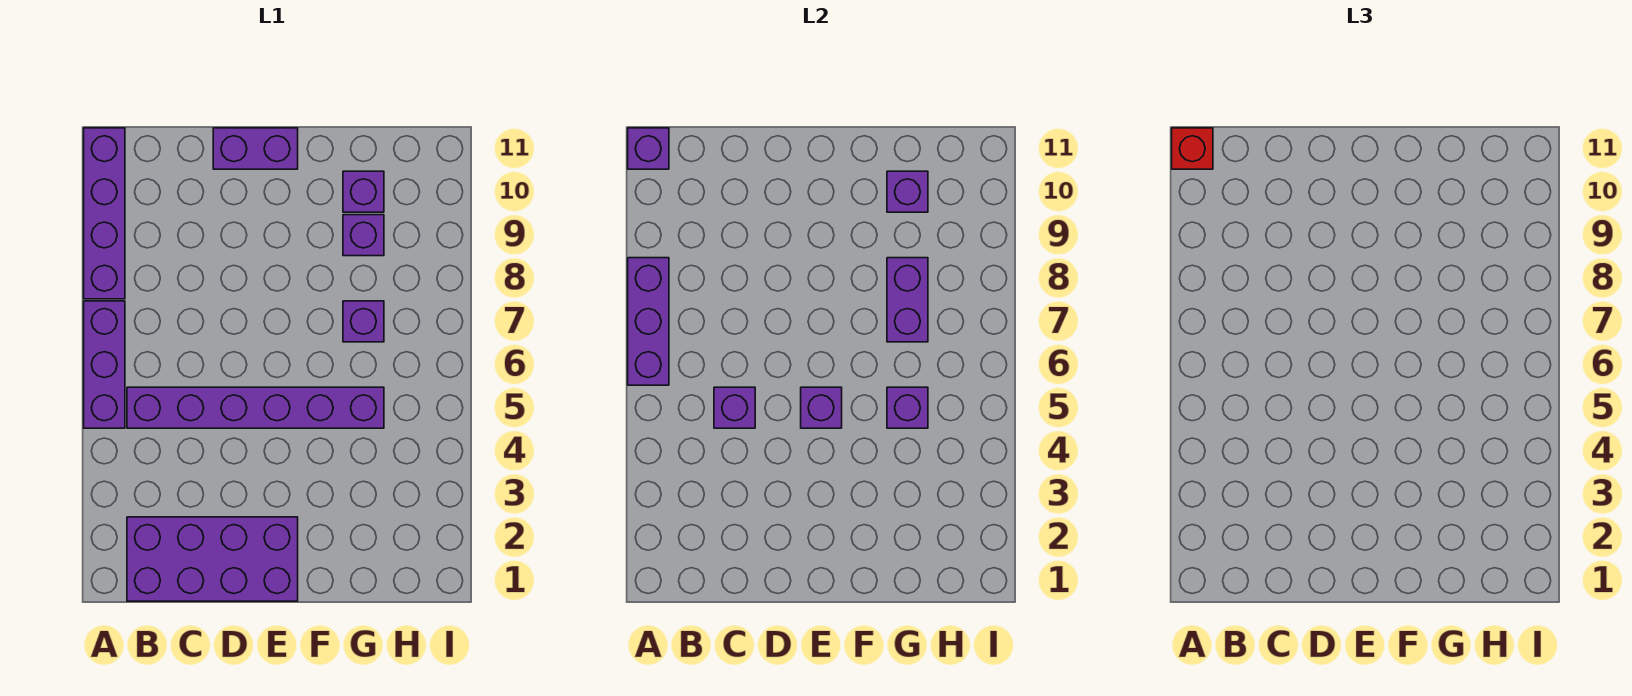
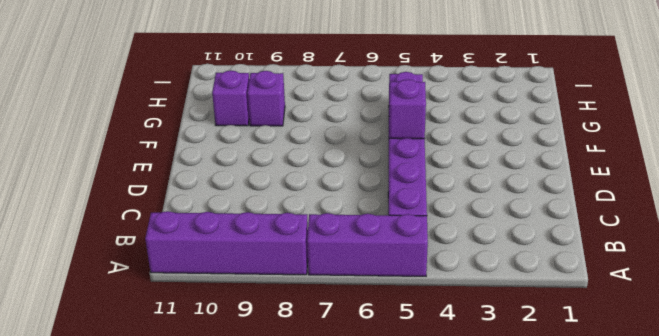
none -> purple brick B1:E2 level 1
none -> purple brick D11:E11 level 1
none -> purple brick G7 level 1

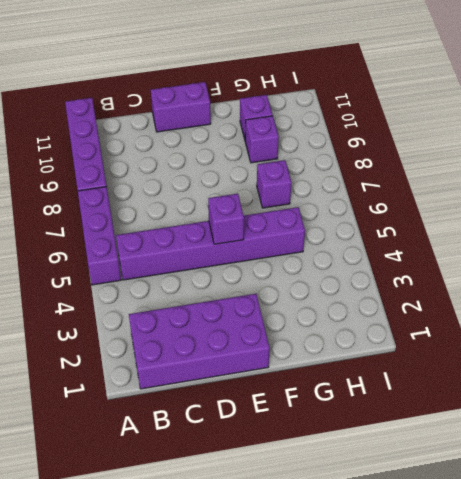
none -> purple brick A6:A8 level 2
none -> purple brick A11 level 2
none -> purple brick C5 level 2

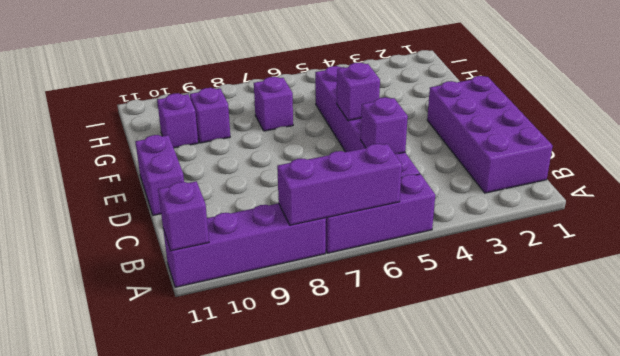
none -> purple brick G5 level 2
none -> purple brick G7:G8 level 2
none -> purple brick G10 level 2

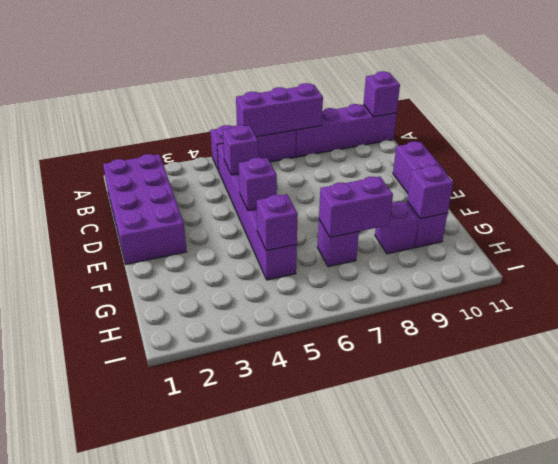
none -> red brick A11 level 3

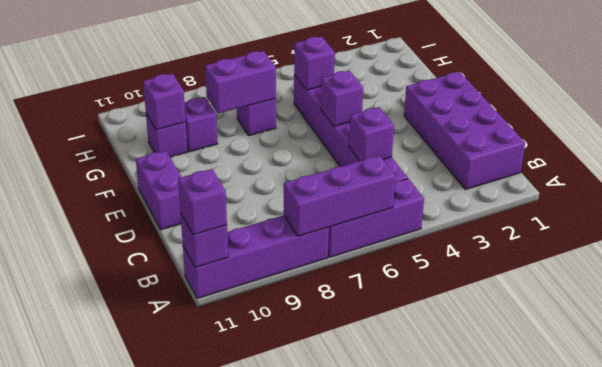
purple brick A11 level 3 -> red brick A11 level 3

